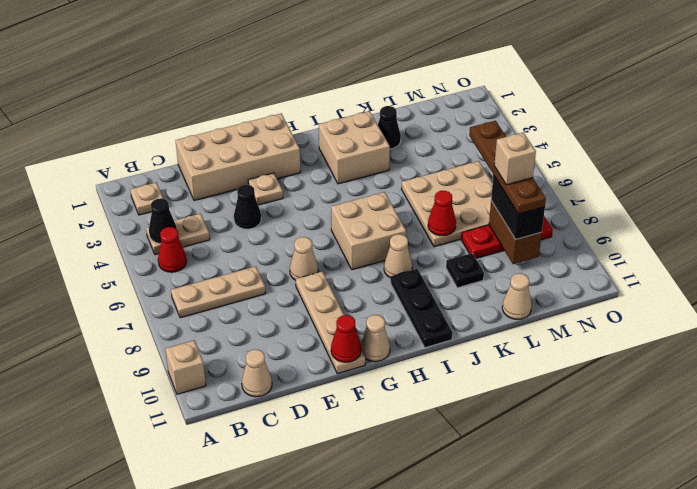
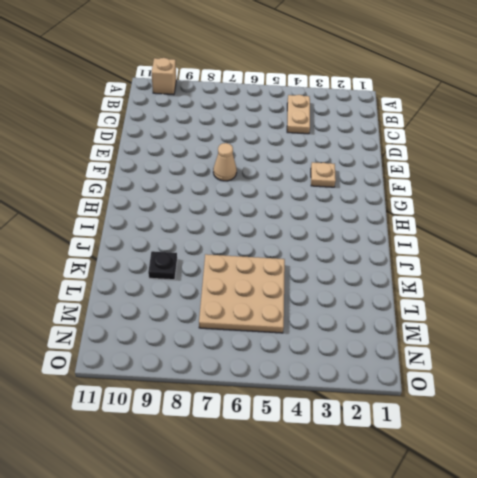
none -> tan plate B2 level 1
none -> red cone B5 level 1
none -> tan plate B7:D7 level 1

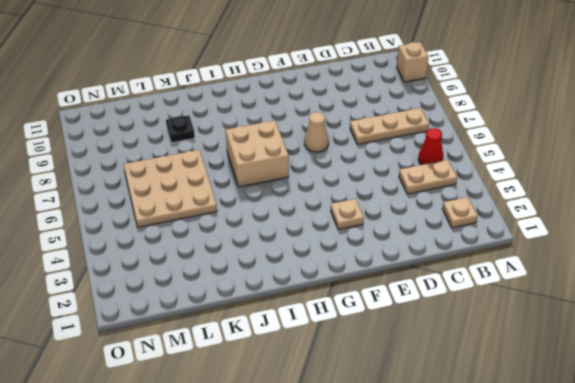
none -> tan cone C11 level 1
none -> tan brick D1:G2 level 1
none -> black cone E4 level 1

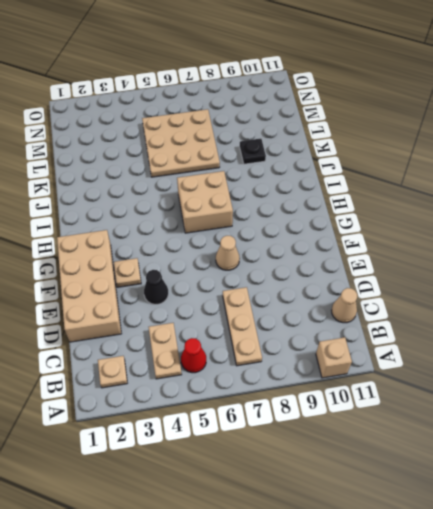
none -> tan plate F8:F11 level 1
none -> tan cone G11 level 1
none -> tan brick I2:J3 level 1

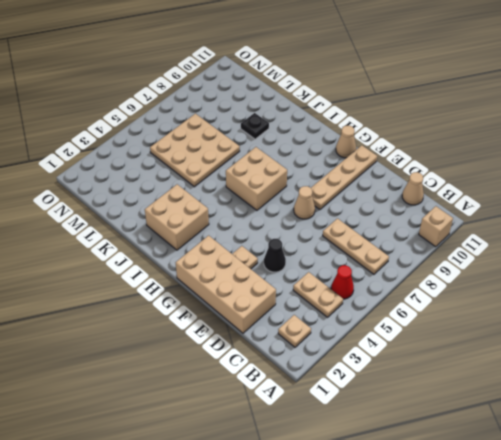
none -> tan cone I8 level 1
none -> black plate I9:I11 level 1
none -> black cone K2 level 1

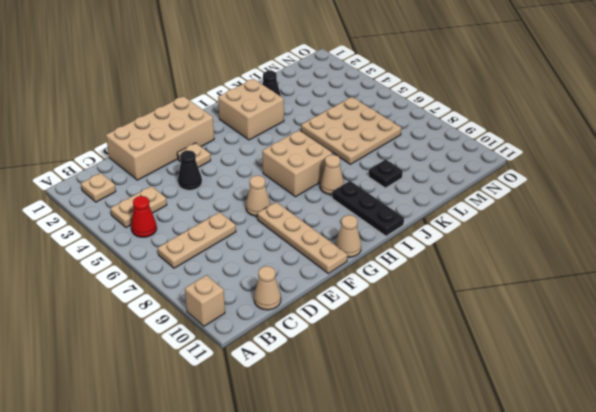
none -> red plate L8:N8 level 1
none -> tan cone L11 level 1
none -> black cone B4 level 2

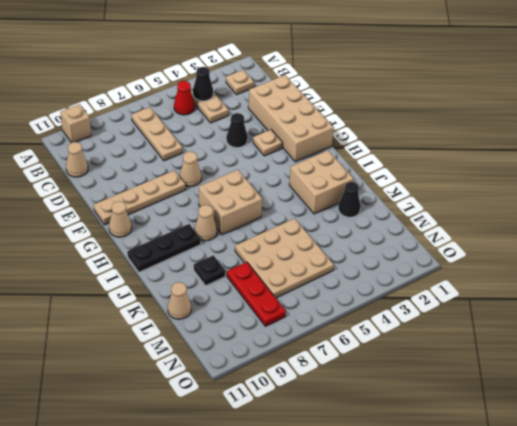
none -> red cone F11 level 2
none -> red cone K7 level 2
none -> brown brick M8:M9 level 2

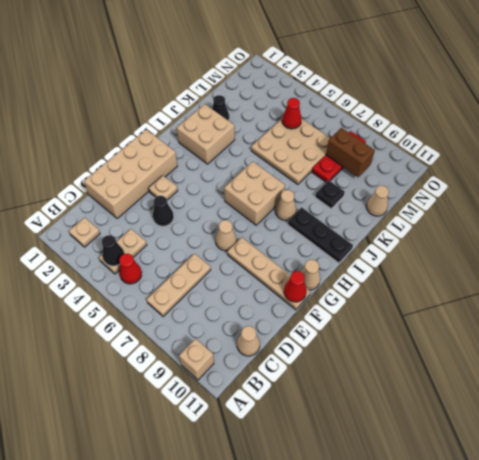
red cone M5 level 2 -> red cone K7 level 2
none -> black brick M8:M9 level 3
none -> brown plate M6:M9 level 4
none -> tan brick M8 level 5

